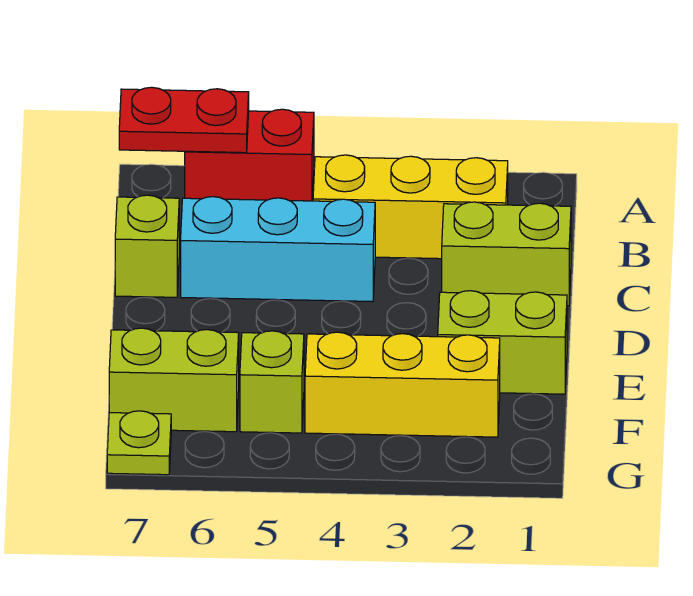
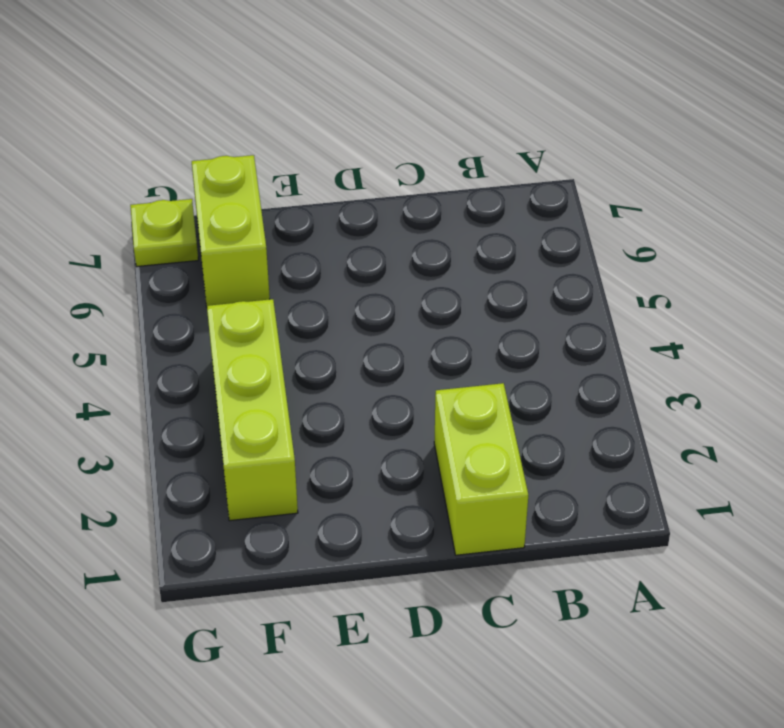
lime brick F2:F4 level 1 -> yellow brick F2:F4 level 1
none -> red brick A5:A6 level 1
none -> yellow brick B2:B4 level 1

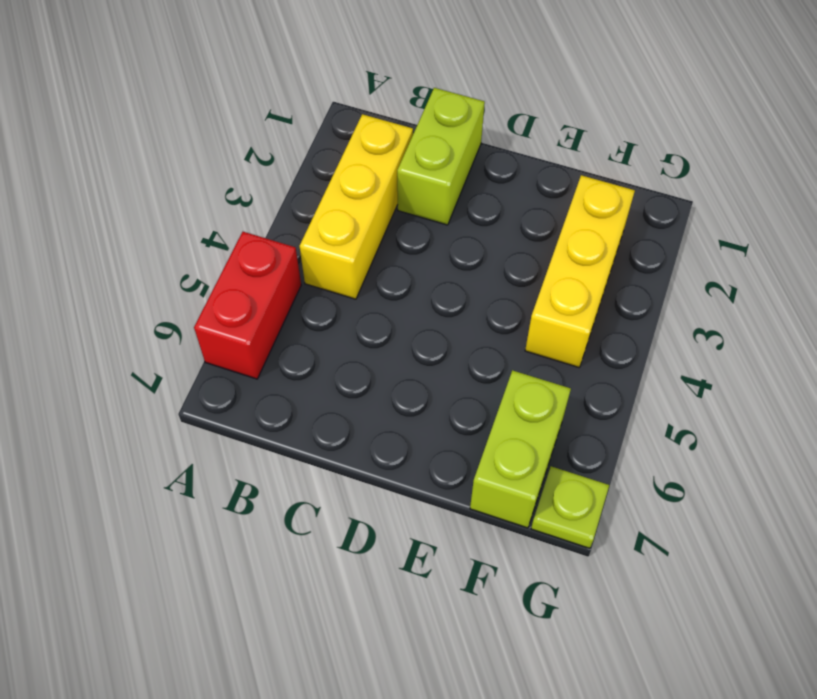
none -> cyan brick C4:C6 level 1
none -> lime brick C7 level 1

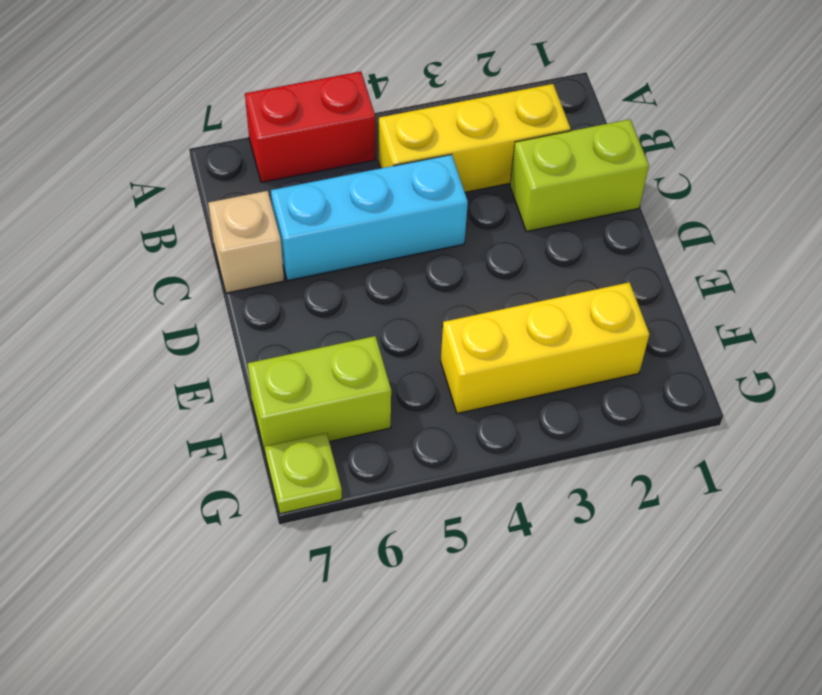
tan brick C7 level 1 -> lime brick C7 level 1
none -> lime brick E1:E2 level 1
none -> lime brick F5 level 1

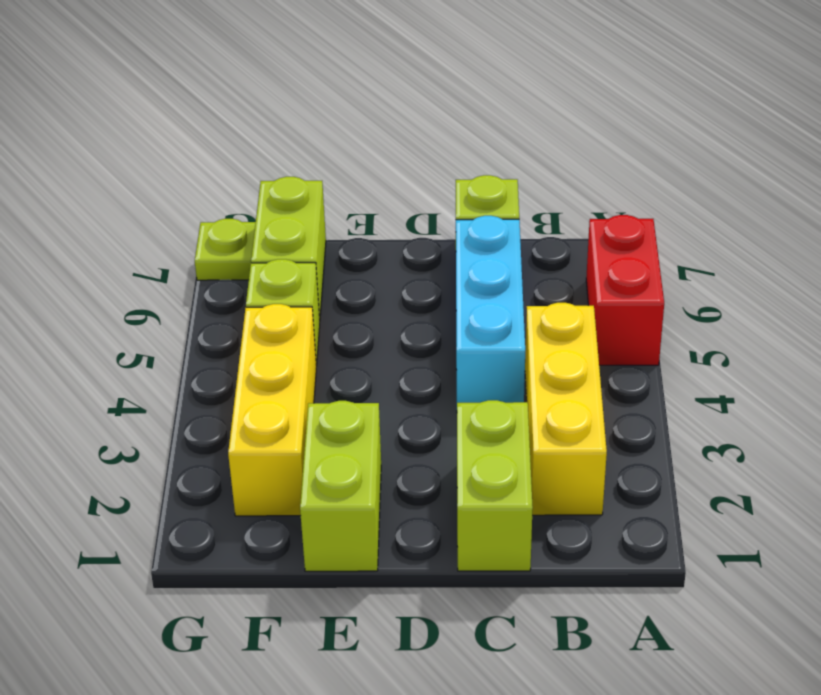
none -> red plate A6:A7 level 2

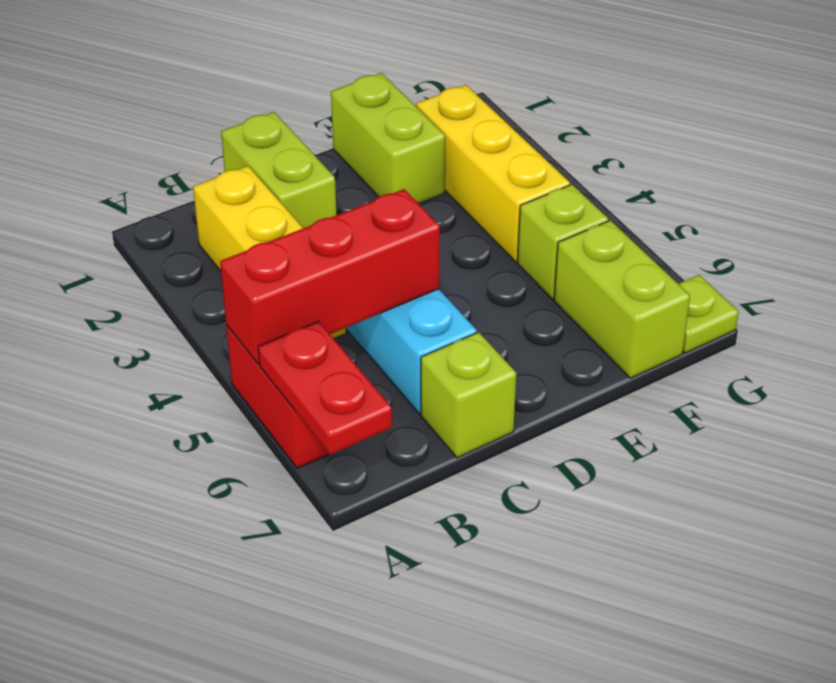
red brick A5:C5 level 2 -> none

